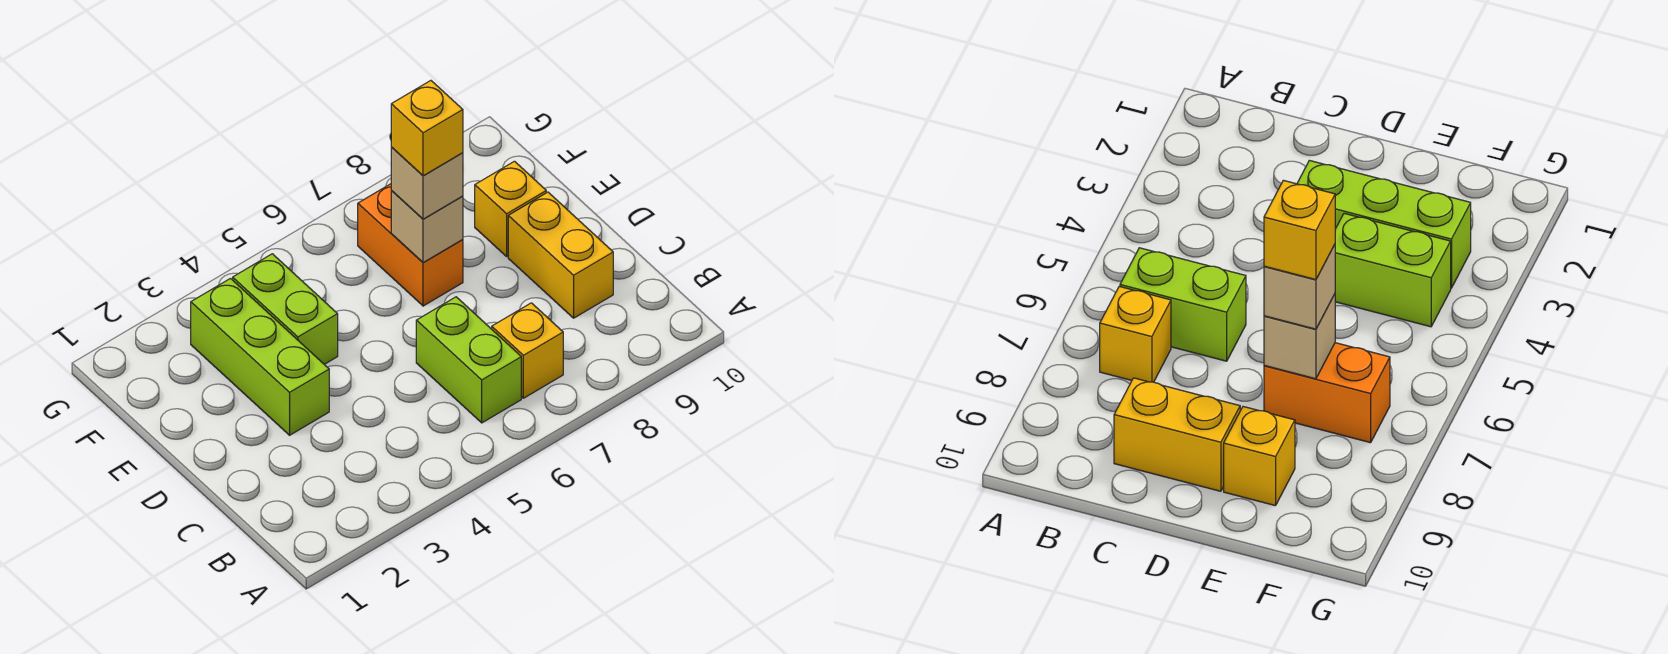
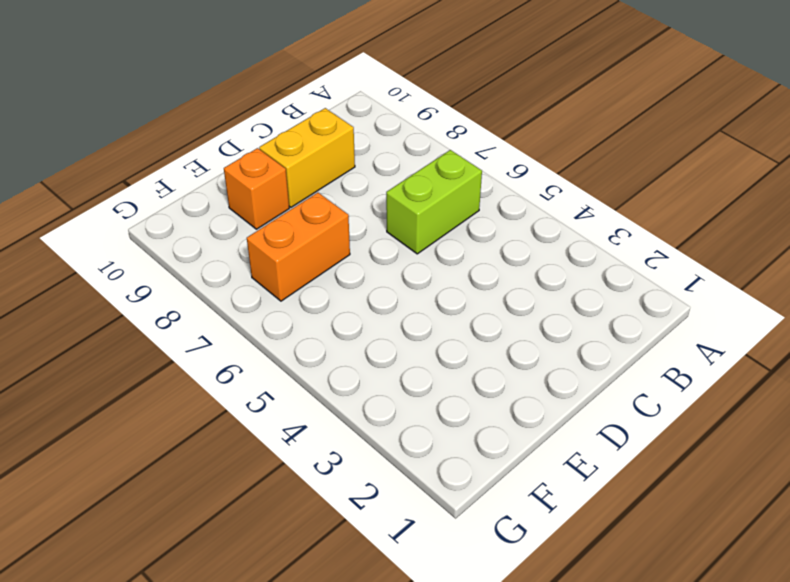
orange brick E9 level 1 -> yellow brick E9 level 1
none -> yellow brick B7 level 1
none -> lime brick D3:F3 level 1

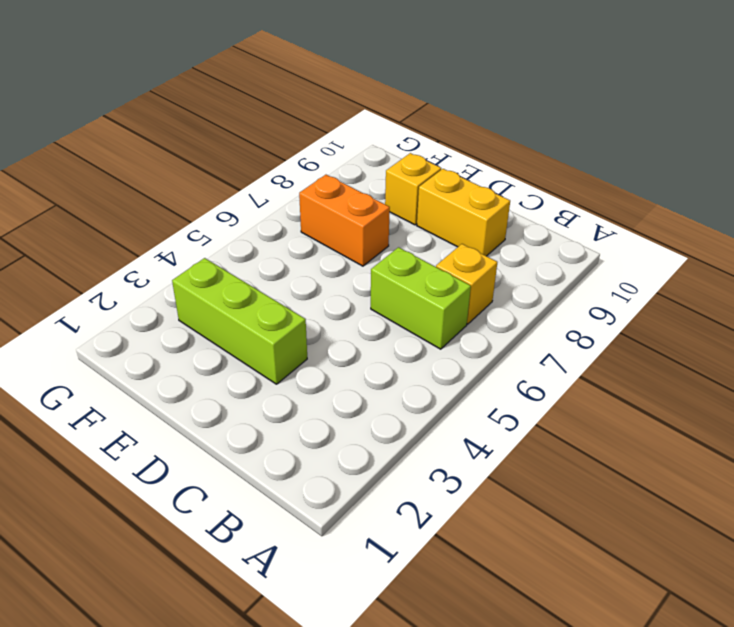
none -> lime brick E4:F4 level 1
none -> tan brick E7 level 2

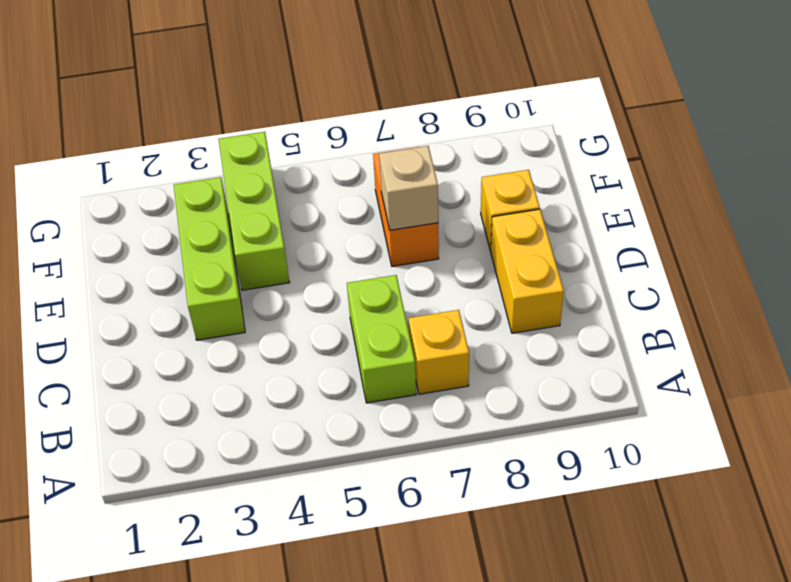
lime brick E4:G4 level 1 -> lime brick E4:F4 level 1
none -> tan brick E7 level 3
none -> yellow brick E7 level 4

